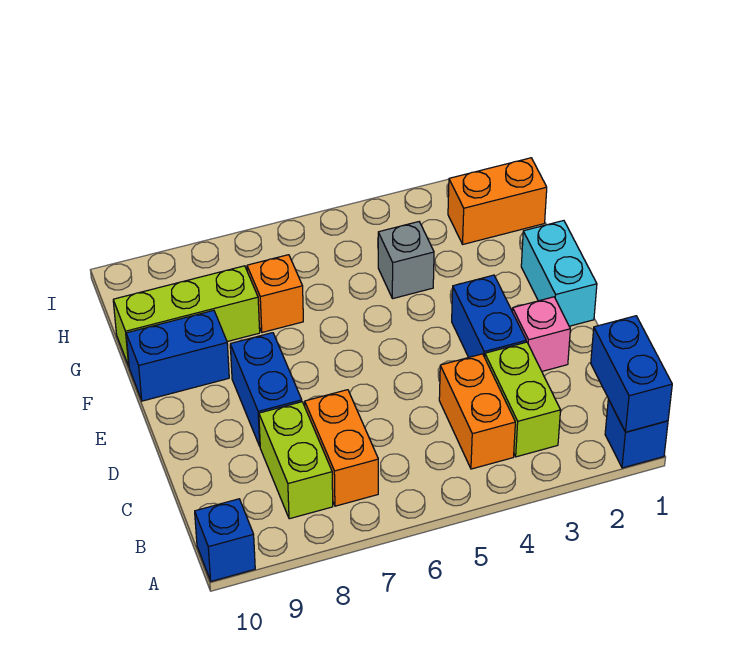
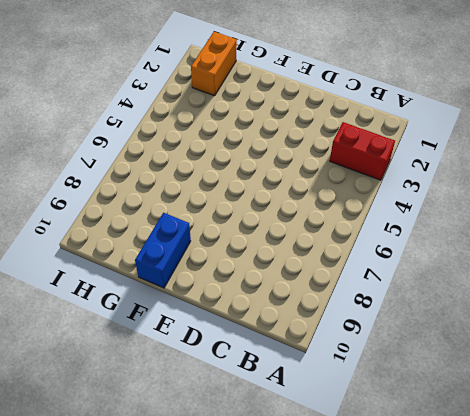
red brick A3:B3 level 1 -> lime brick B3:C3 level 1
none -> blue brick A1 level 1
none -> blue brick A10 level 1
none -> orange brick B4:C4 level 1

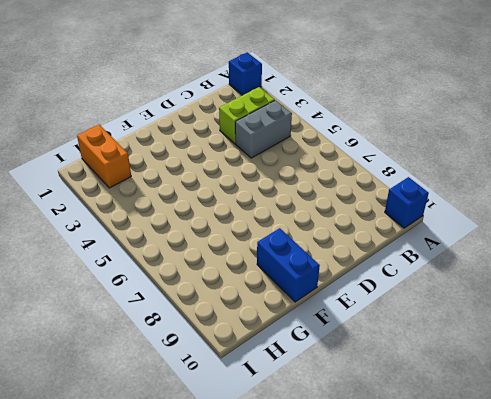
grey brick B4:C4 level 1 -> orange brick B4:C4 level 1
none -> orange brick B7:C7 level 1
none -> lime brick B8:C8 level 1
none -> pink brick D2 level 1

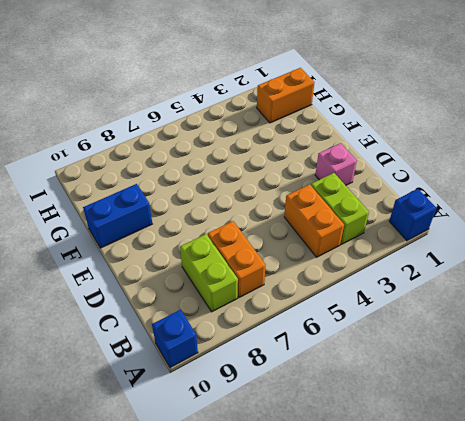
none -> blue brick D3:E3 level 1
none -> blue brick D8:E8 level 1
none -> cyan brick E1:F1 level 1

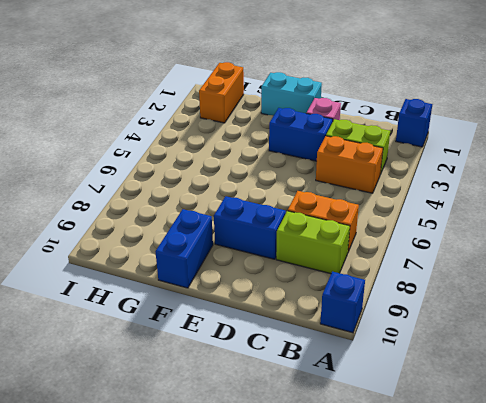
none -> grey brick G4 level 1
none -> orange brick G7 level 1
none -> lime brick G8:G10 level 1

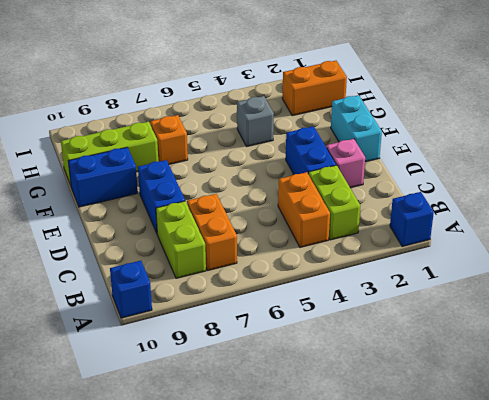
none -> blue brick A1:B1 level 2

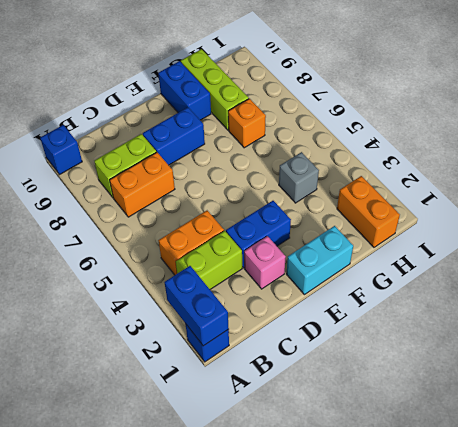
blue brick A1:A2 level 2 -> blue brick A1:B1 level 2

